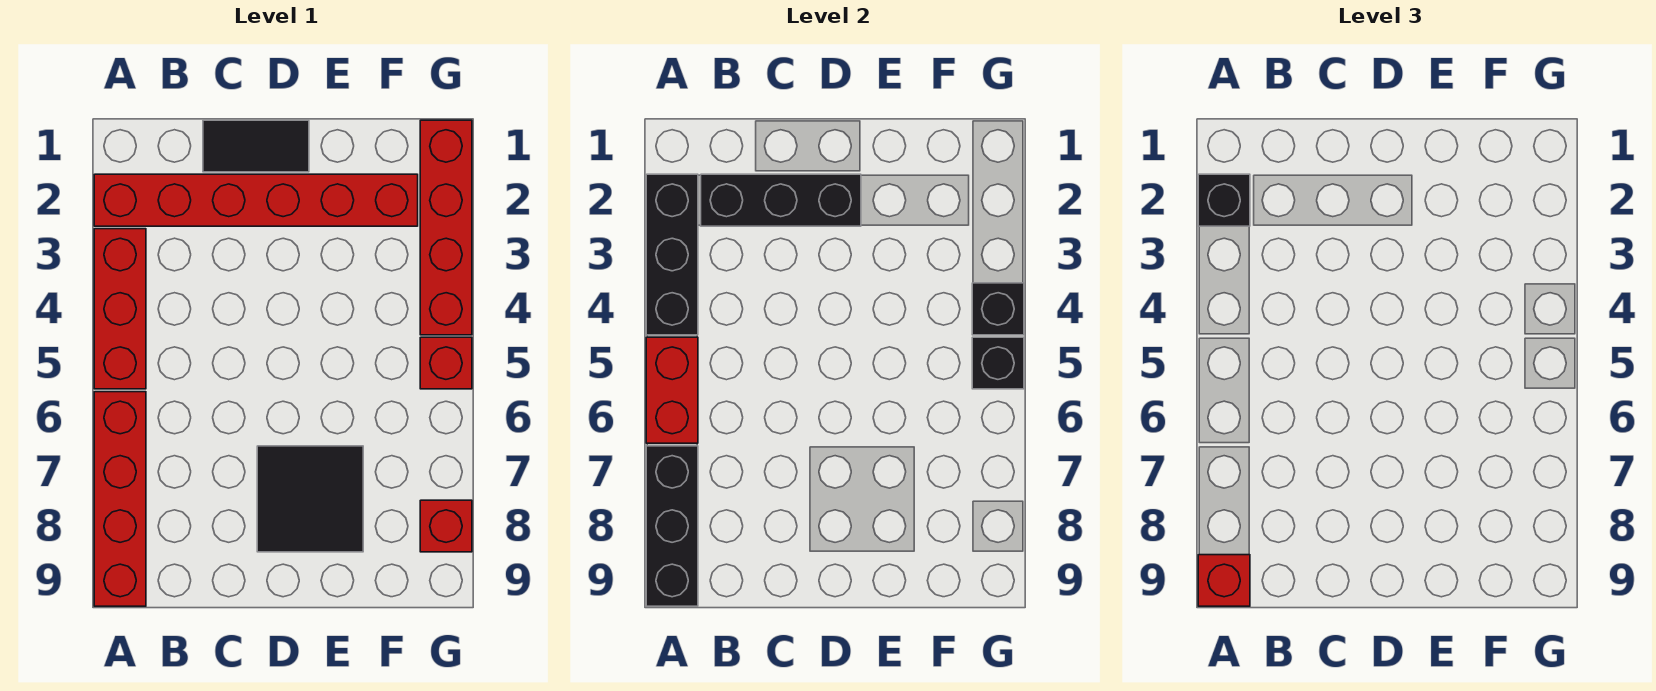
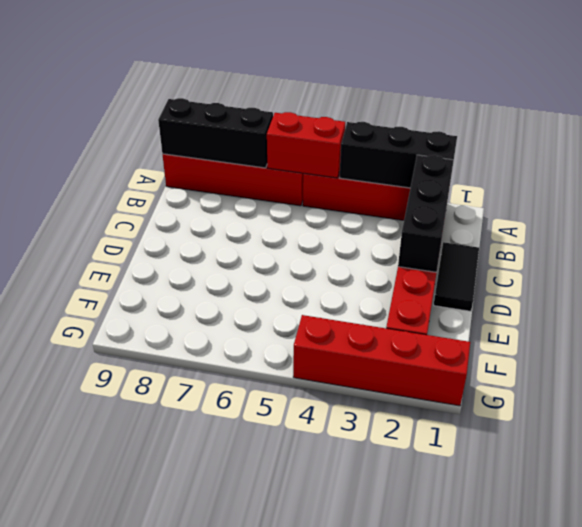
none -> black tile D7:E8 level 1
none -> red brick G5 level 1
none -> red brick G8 level 1

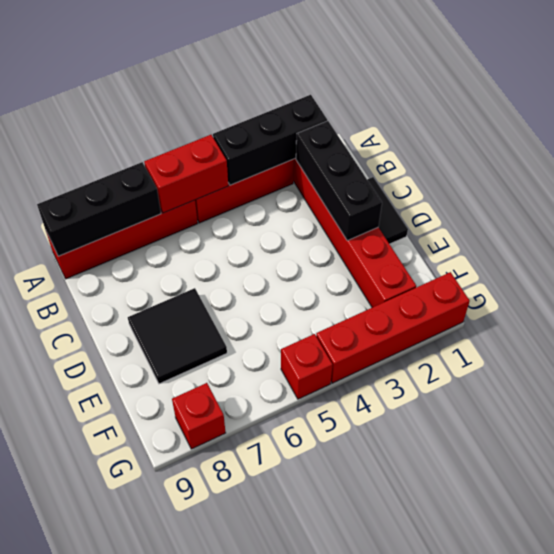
none -> black brick G4 level 2
none -> black brick G5 level 2
none -> black brick A2 level 3

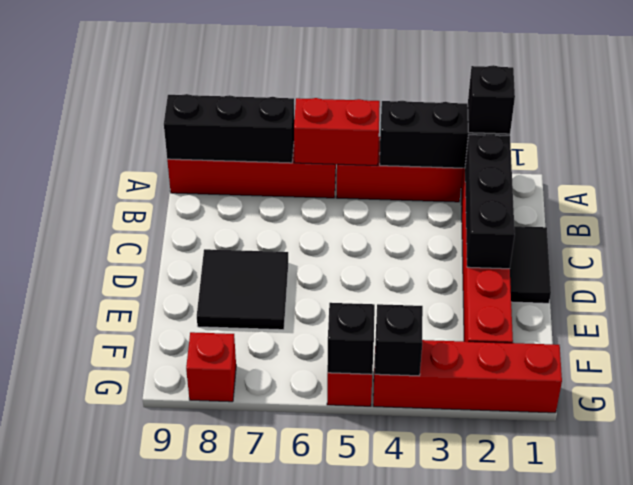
none -> red brick A9 level 3

